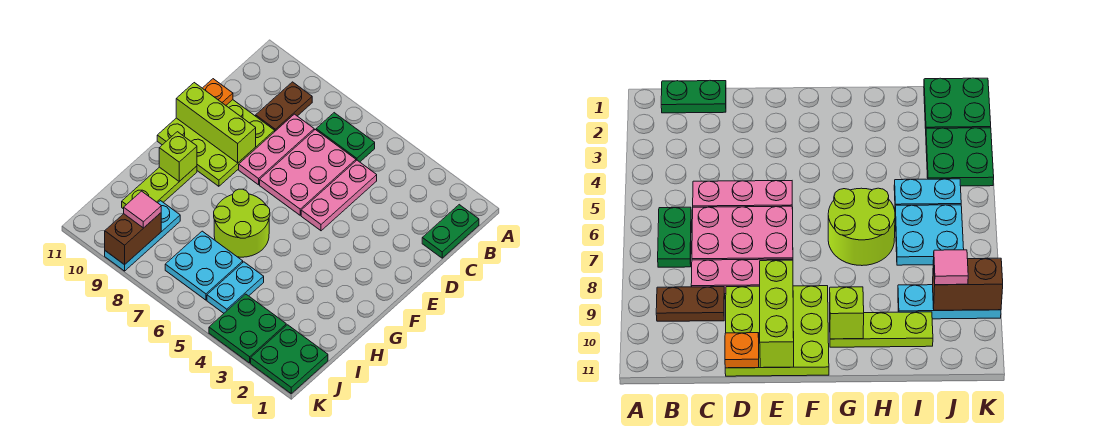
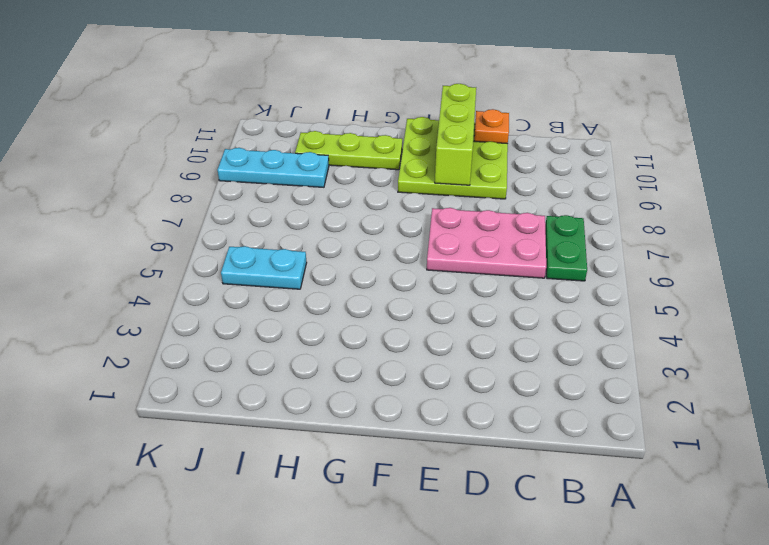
none -> green plate B1:C1 level 1
none -> brown plate B9:C9 level 1
none -> pink plate C5:E5 level 1

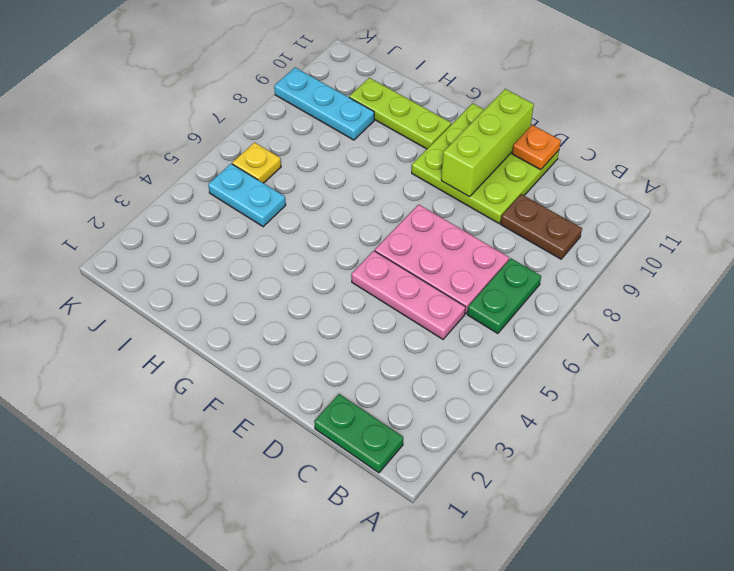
yellow plate J6 level 1 -> cyan plate I6:J7 level 1
none -> pink plate C8:E8 level 1
none -> lime round brick G6:H7 level 1
none -> green plate J1:K2 level 1

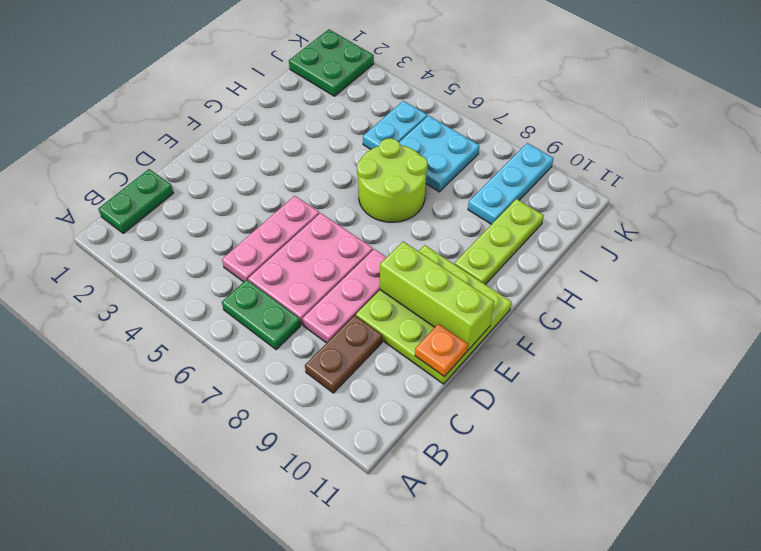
none -> green plate J3:K4 level 1
none -> lime brick G10 level 2
none -> brown brick J9:K9 level 2

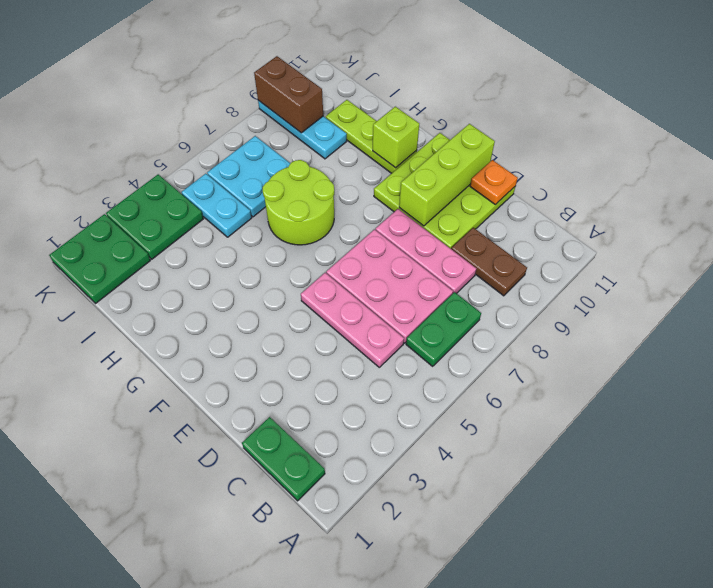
none -> pink tile J9 level 3

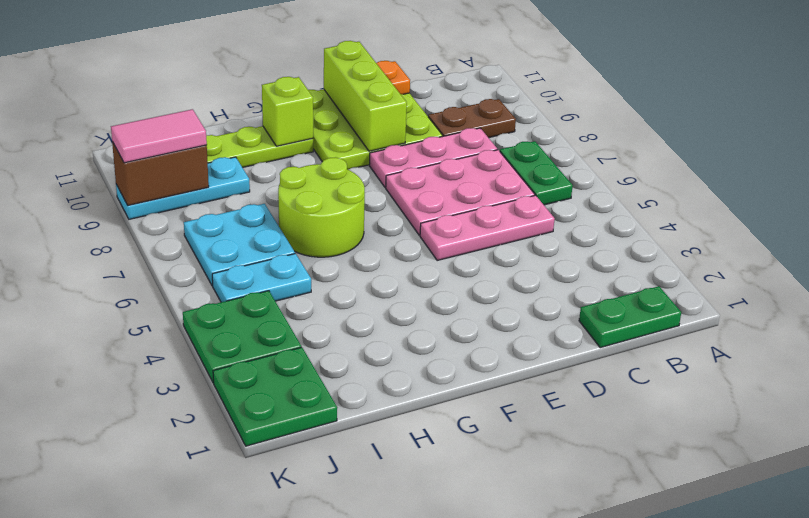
pink tile J9:K9 level 3 -> pink tile J9 level 3

